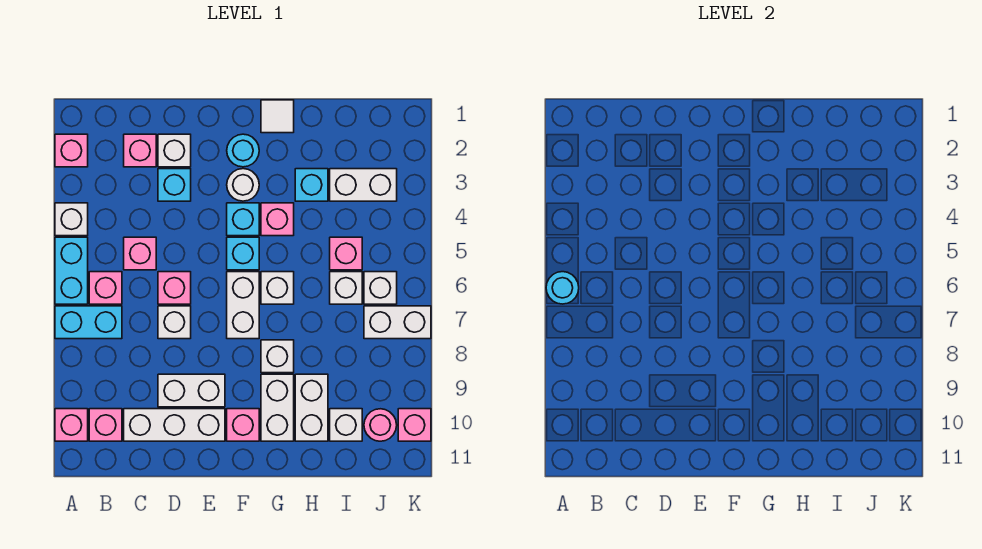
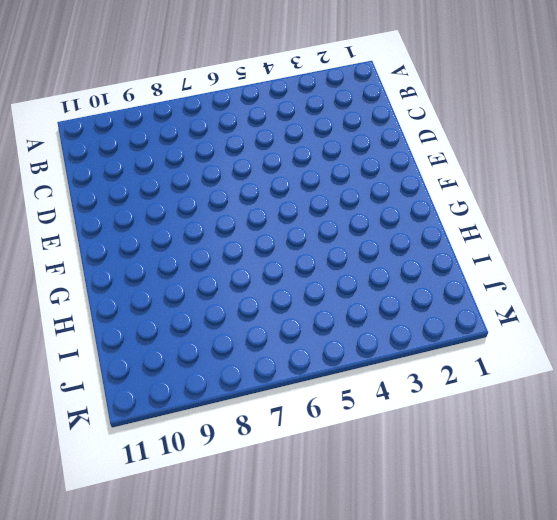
none -> pink brick A2 level 1
none -> white brick A4 level 1
none -> cyan brick A5:A6 level 1
none -> cyan brick A7:B7 level 1

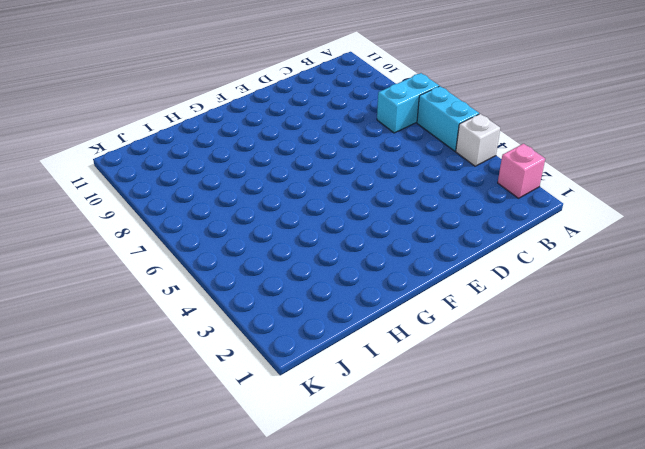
none -> pink brick A10 level 1
none -> pink brick B6 level 1
none -> pink brick B10 level 1
none -> pink brick C2 level 1

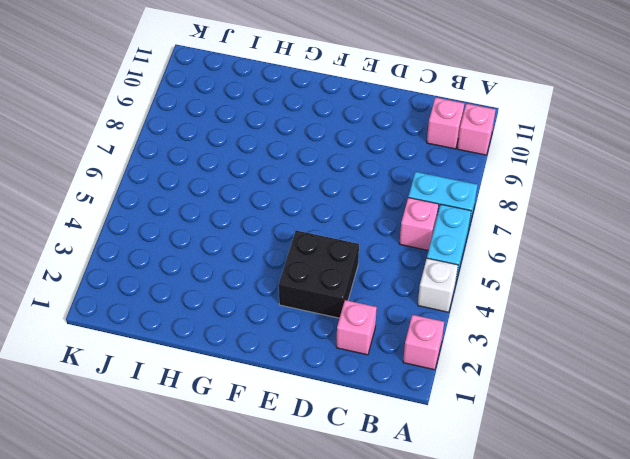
black brick D3:E4 level 1 -> cyan brick D3 level 1
none -> pink brick C5 level 1
none -> white brick C10:E10 level 1
none -> white brick D2 level 1
none -> pink brick D6 level 1

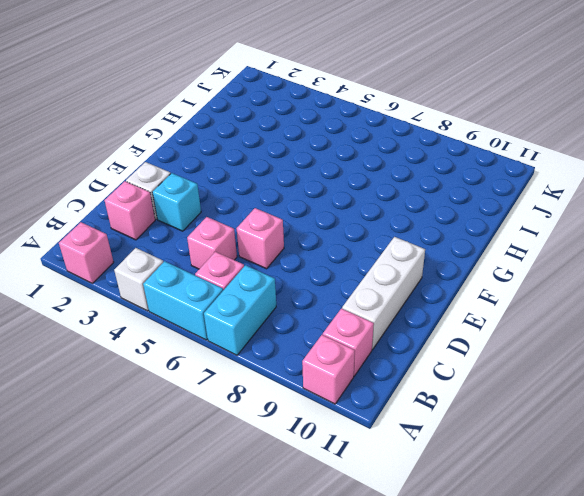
none -> white brick D7 level 1
none -> white brick D9:E9 level 1
none -> cyan round brick F2 level 1
none -> white round brick F3 level 1

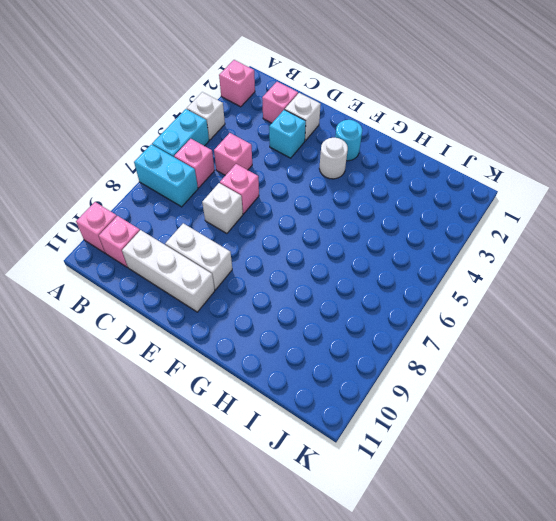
none -> cyan brick F4 level 1
none -> cyan brick F5 level 1
none -> white brick F6:F7 level 1
none -> pink brick F10 level 1

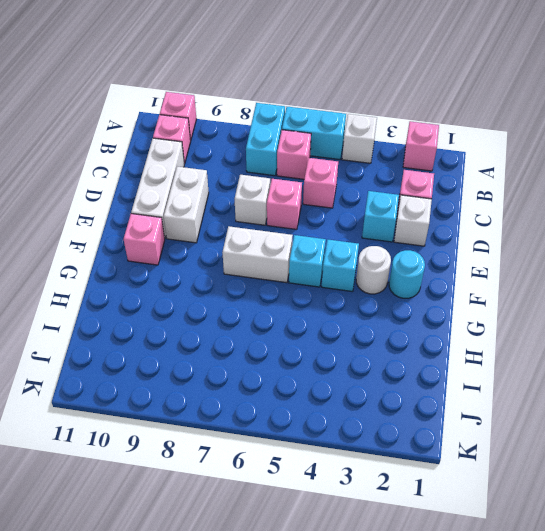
none -> white tile G1 level 1
none -> pink brick G4 level 1
none -> white brick G6 level 1
none -> white brick G8 level 1

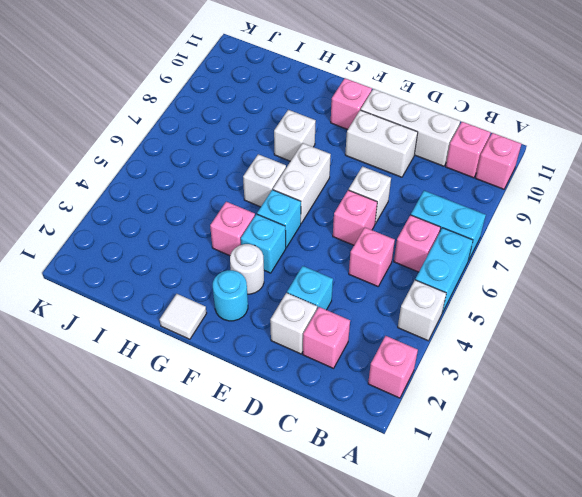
none -> white brick G9:G10 level 1
none -> cyan brick H3 level 1
none -> white brick H9:H10 level 1
none -> white brick I3:J3 level 1

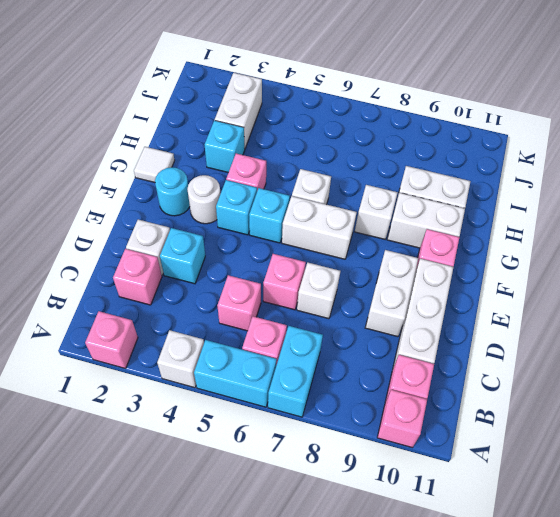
none -> pink brick I5 level 1
none -> white brick I6 level 1
none -> white brick I10 level 1
none -> white brick J6 level 1

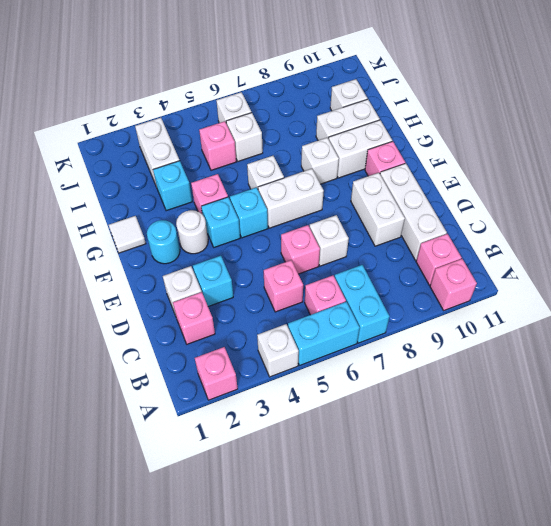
none -> white brick J7:K7 level 1
none -> pink round brick J10 level 1
none -> pink brick K10 level 1
none -> cyan round brick A6 level 2

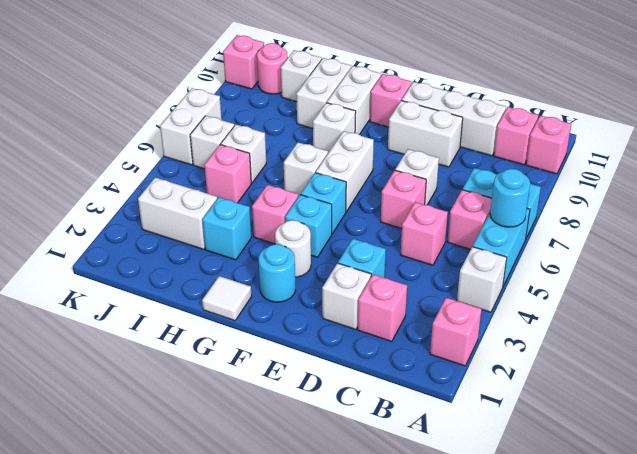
white brick K6:K7 level 1 -> white brick J7:K7 level 1

